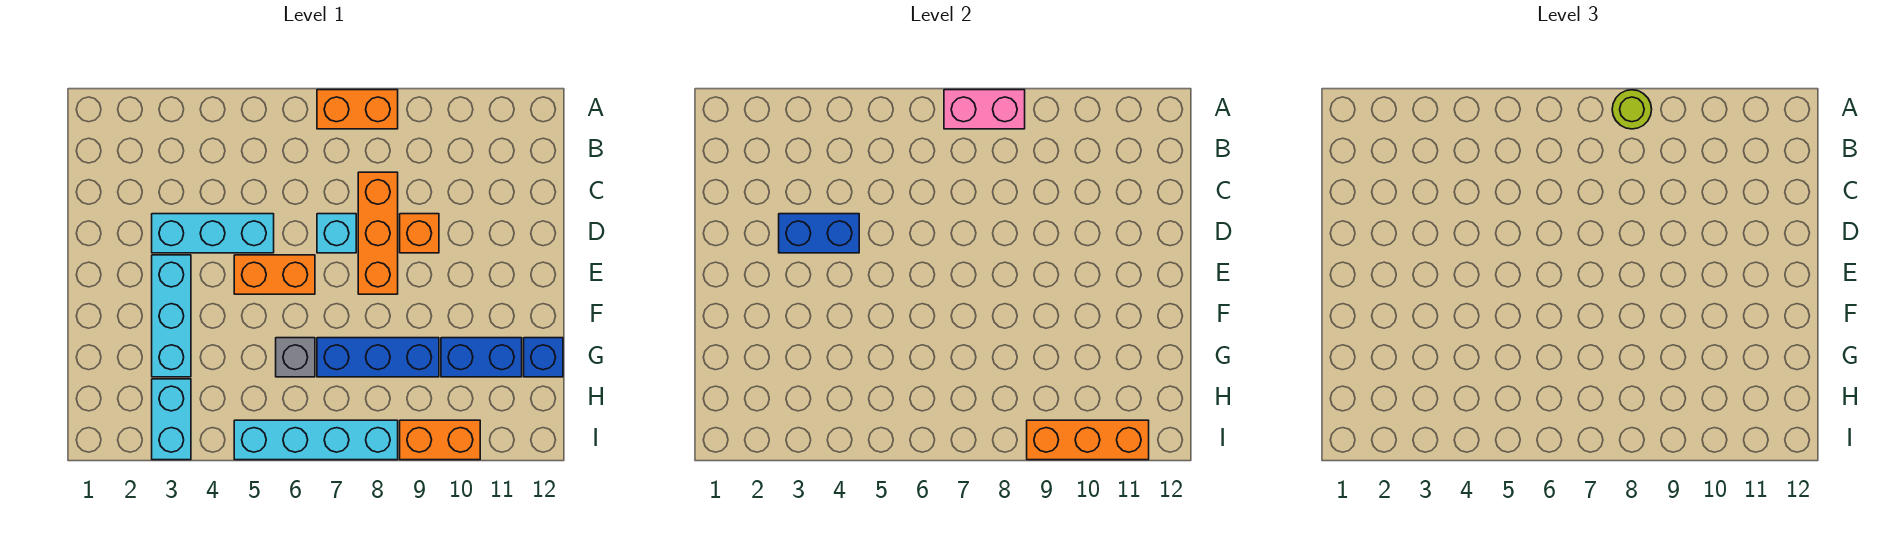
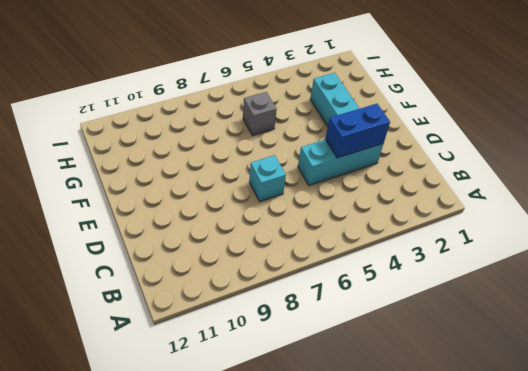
none -> orange brick A7:A8 level 1
none -> orange brick C8:E8 level 1
none -> orange brick D9 level 1

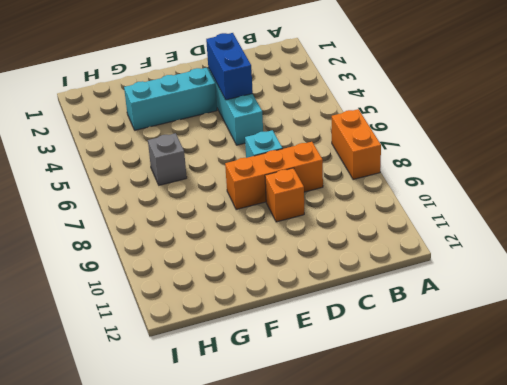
none -> orange brick E5:E6 level 1
none -> blue brick G7:G9 level 1
none -> blue brick G10:G11 level 1

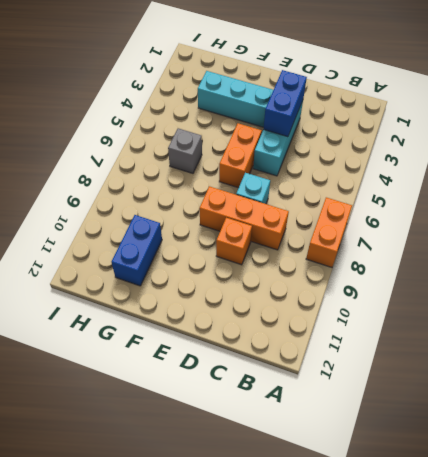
none -> blue brick G7:G9 level 1
none -> blue brick G12 level 1
none -> cyan brick H3:I3 level 1

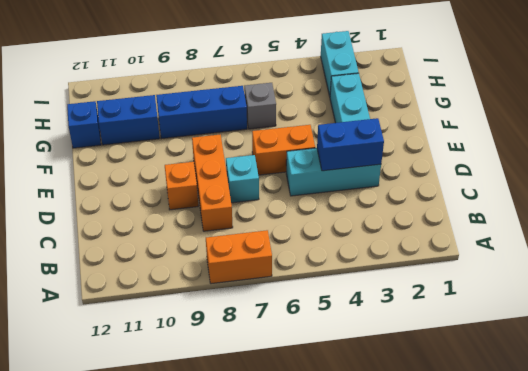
none -> cyan brick I5:I8 level 1
none -> orange brick I9:I10 level 1
none -> pink brick A7:A8 level 2

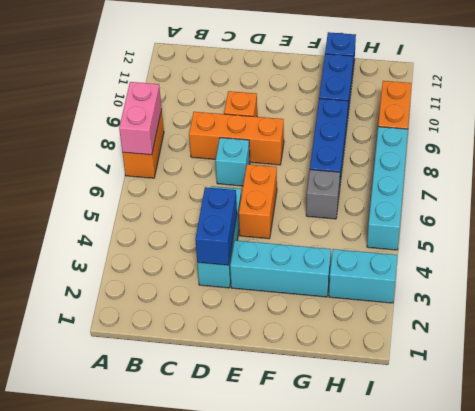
none -> orange brick I9:I11 level 2
none -> lime round brick A8 level 3

